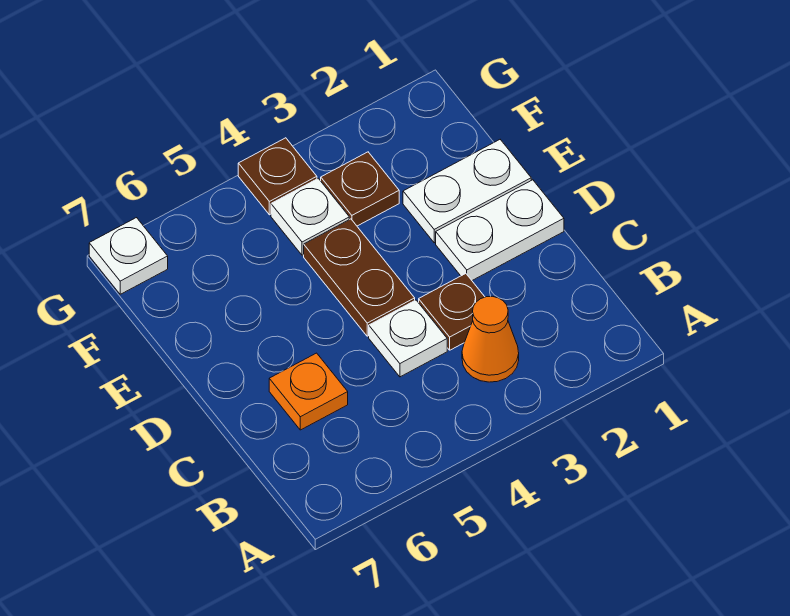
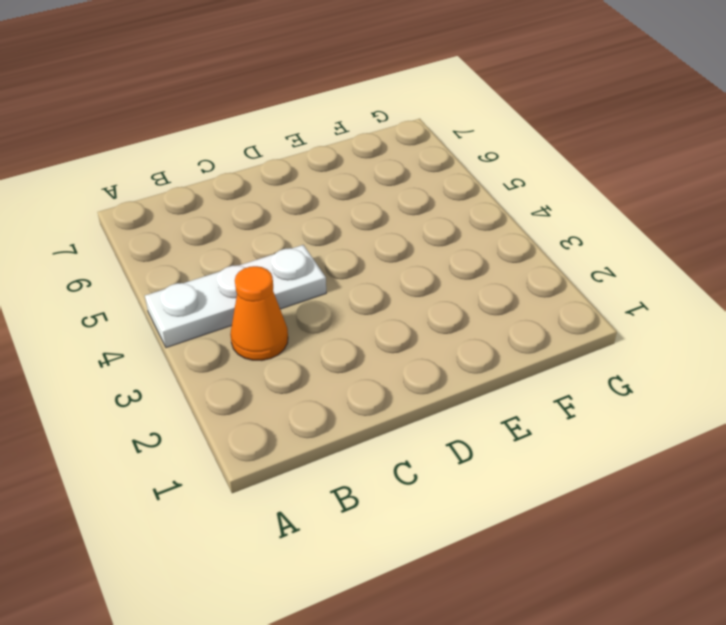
white plate A4:C4 level 1 -> white plate C4 level 1
none -> brown plate C3 level 1
none -> orange plate C6 level 1

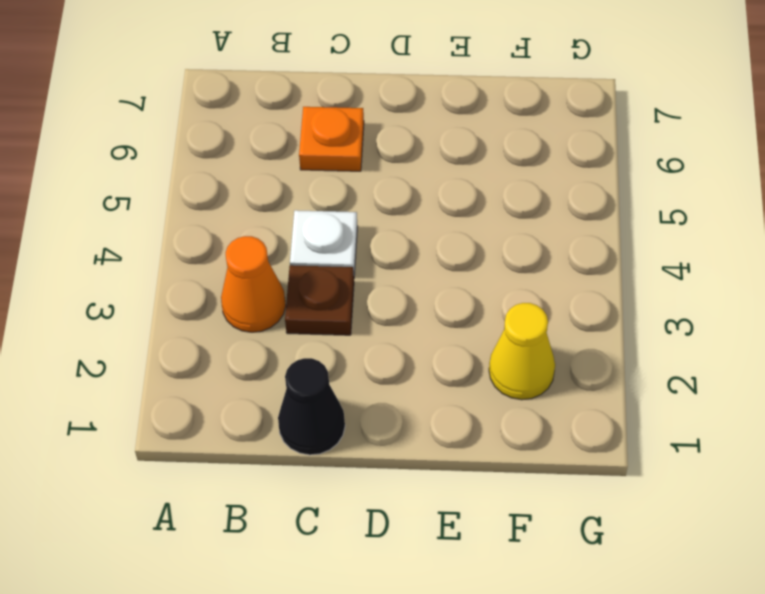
black cone C1 level 1 -> none
yellow cone F2 level 1 -> none
none -> white plate D1:D2 level 1
none -> brown plate D4:E4 level 1

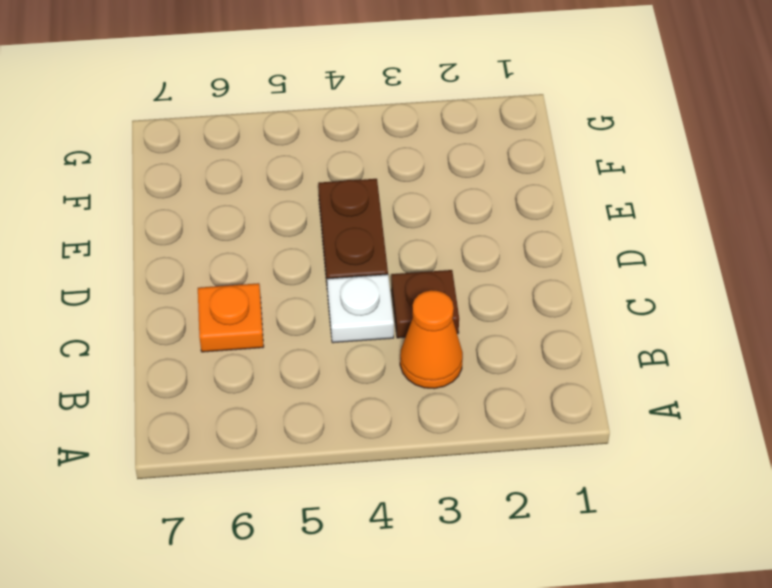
none -> white plate D1:D2 level 1
none -> white plate E1:E2 level 1

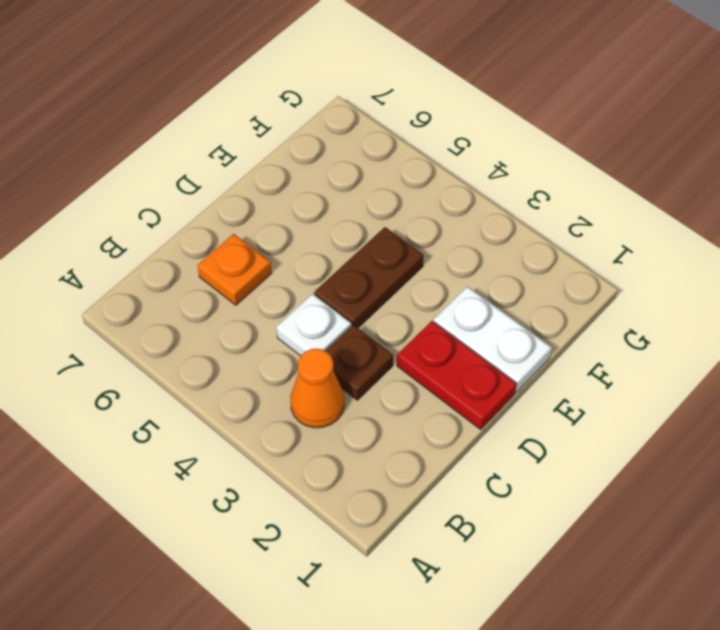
red plate D1:D2 level 1 -> white plate D1:D2 level 1
none -> brown plate F3 level 1
none -> white plate F4 level 1

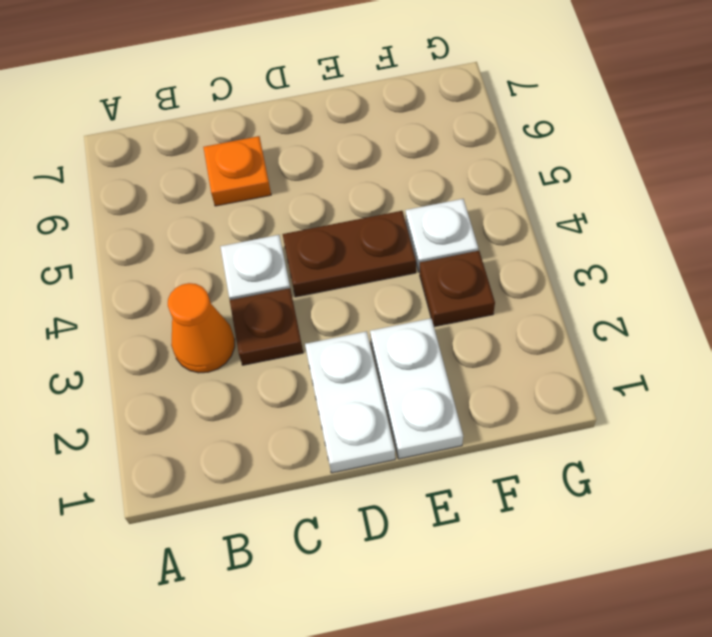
none -> brown plate G4 level 1
none -> white plate G7 level 1

